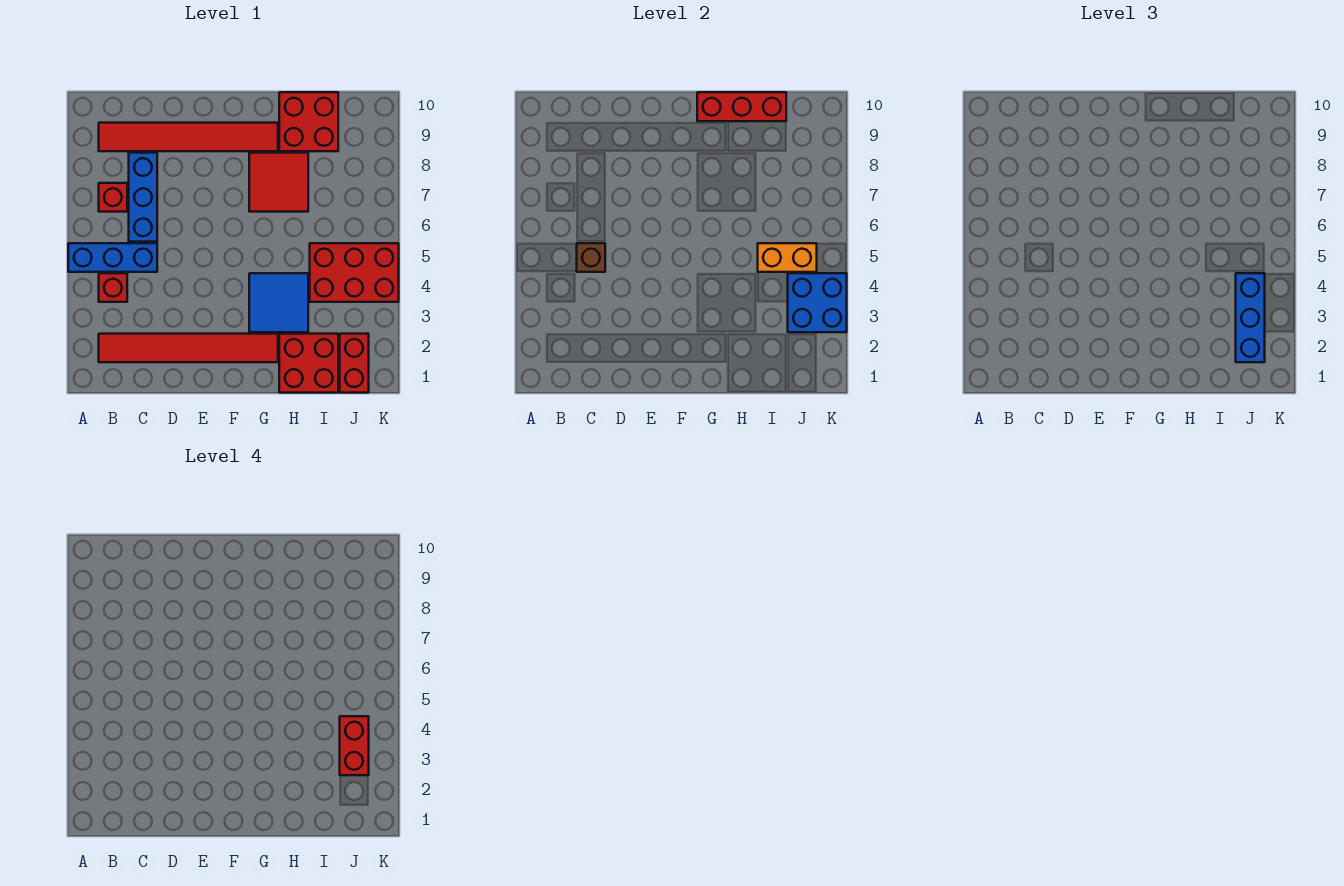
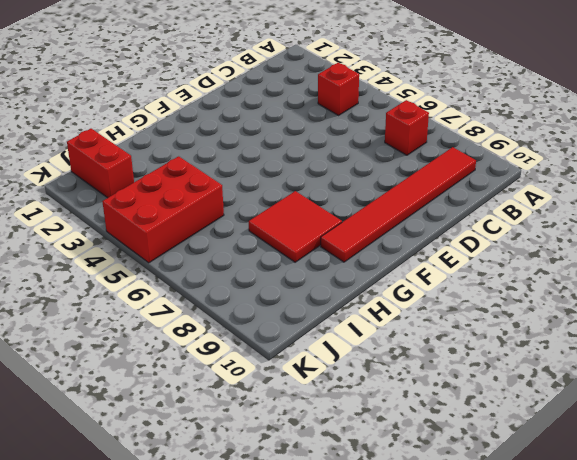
none -> blue brick A5:C5 level 1
none -> red tile B2:G2 level 1
none -> blue brick C6:C8 level 1

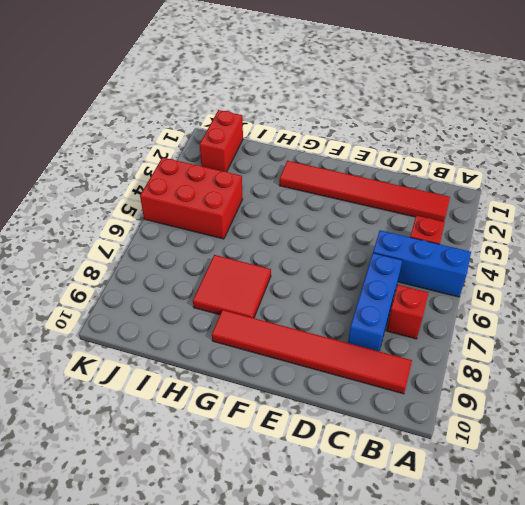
none -> blue tile G3:H4 level 1
none -> red brick H1:I2 level 1
none -> red brick H9:I10 level 1

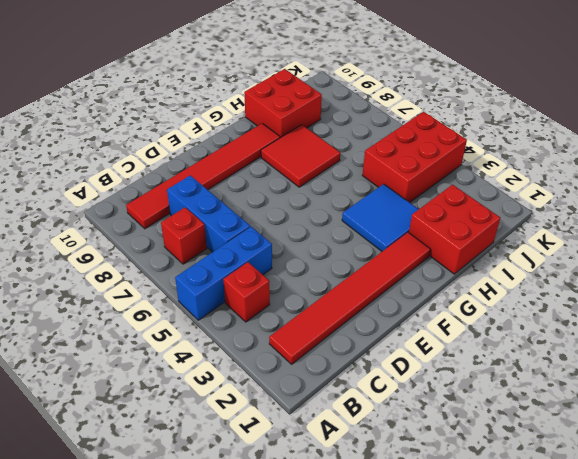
none -> red brick J1:J2 level 1
none -> brown brick C5 level 2
none -> red brick G10:I10 level 2

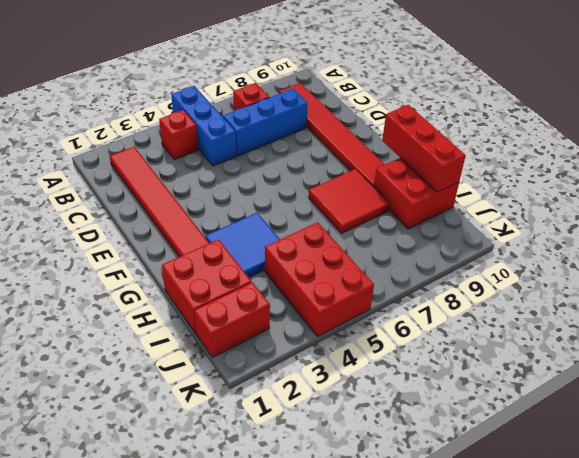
none -> brown brick C5 level 2
none -> orange brick I5:J5 level 2
none -> blue brick J3:K4 level 2

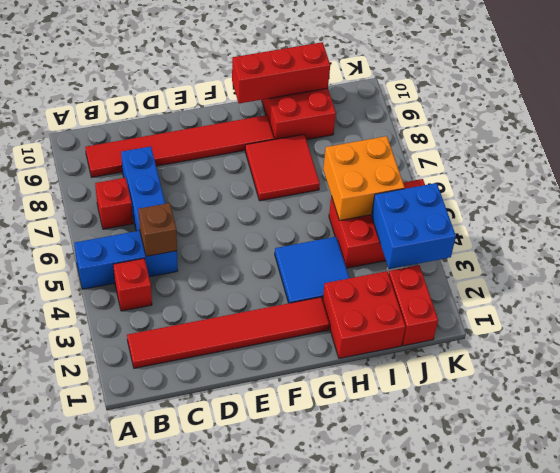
orange brick I5:J6 level 2 -> orange brick I5:J5 level 2
none -> blue brick J2:J4 level 3
none -> red brick J3:J4 level 4

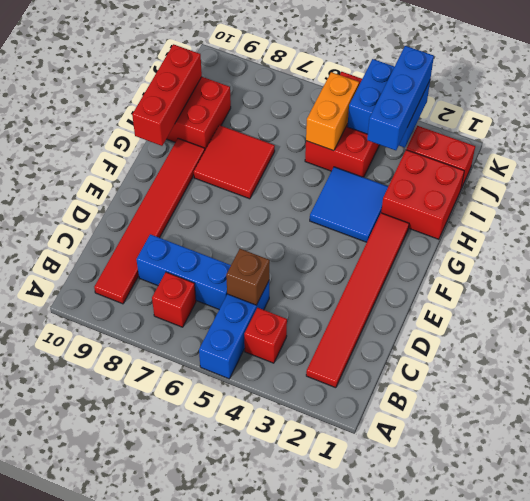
blue brick I3:K3 level 3 -> blue brick J2:J4 level 3
none -> red brick J3:J4 level 4

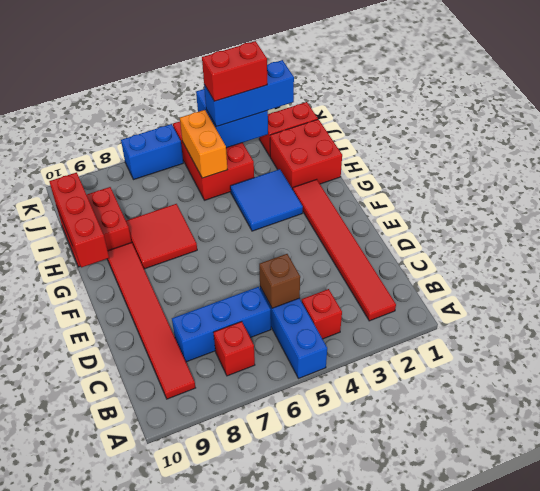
blue brick K6:K7 level 1 -> none

